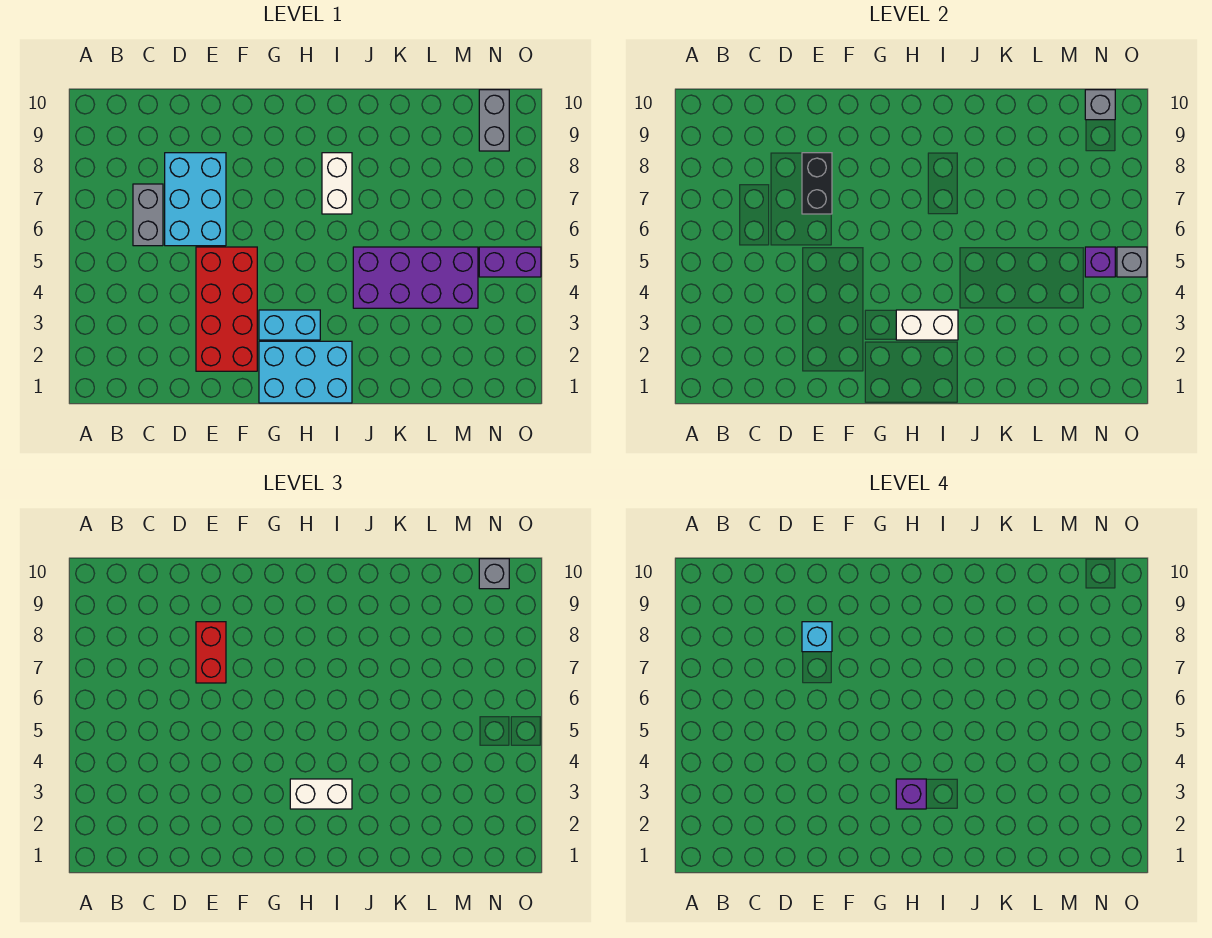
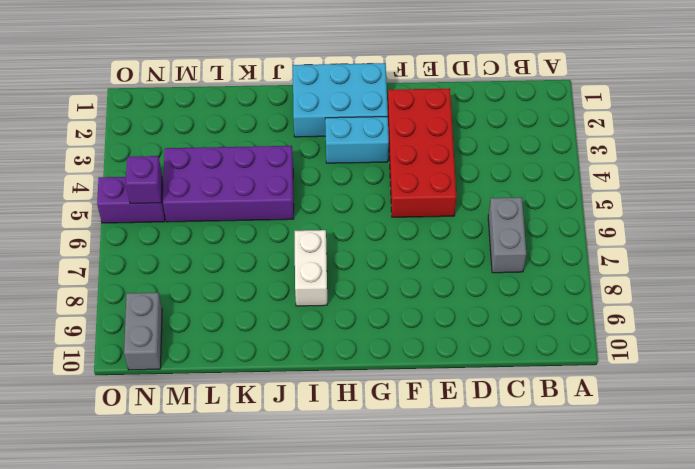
none -> cyan brick D6:E8 level 1
none -> black brick E7:E8 level 2
none -> white brick H3:I3 level 2

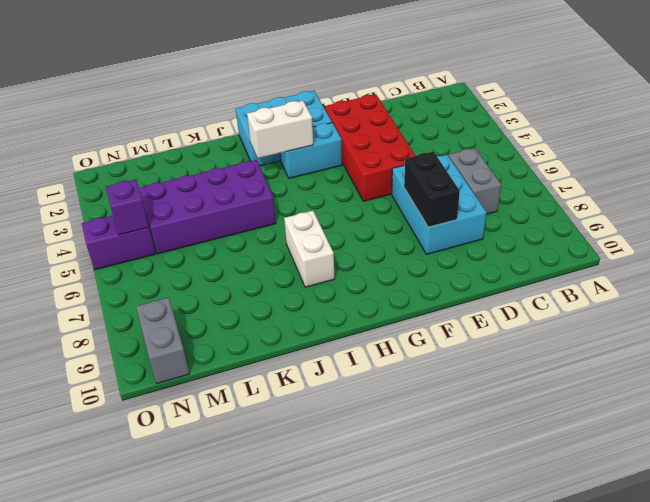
none -> grey brick N10 level 2
none -> grey brick O5 level 2
none -> red brick E7:E8 level 3

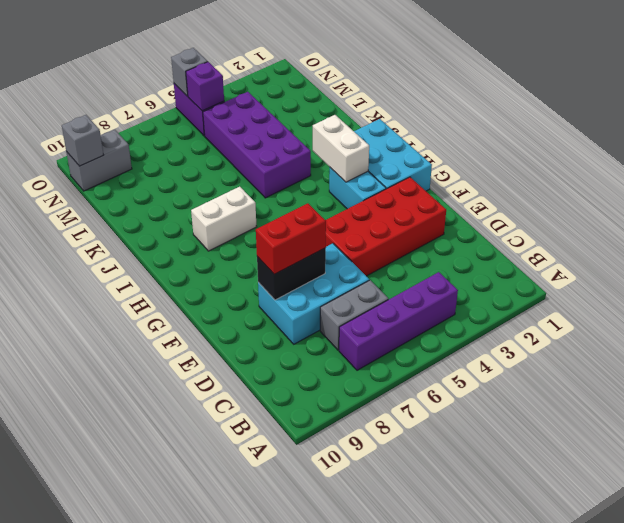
purple brick B4:B7 level 1 -> none
none -> white brick H3:I3 level 3
none -> grey brick N10 level 3
none -> cyan brick E8 level 4

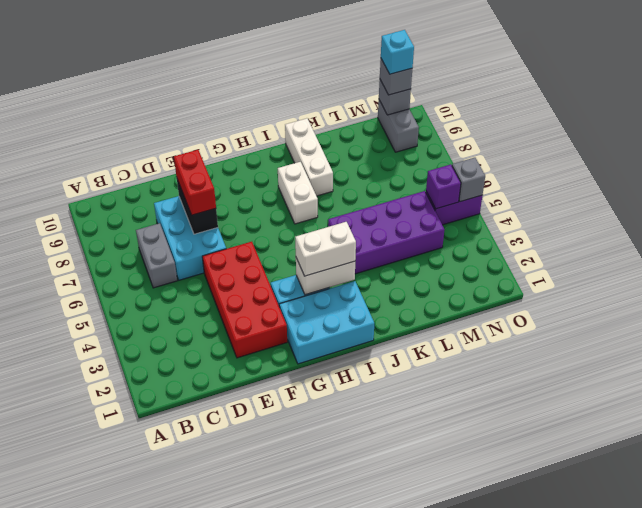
white brick J8:J10 level 1 -> none
cyan brick N10 level 4 -> cyan brick E8 level 4
none -> purple brick H3 level 4

